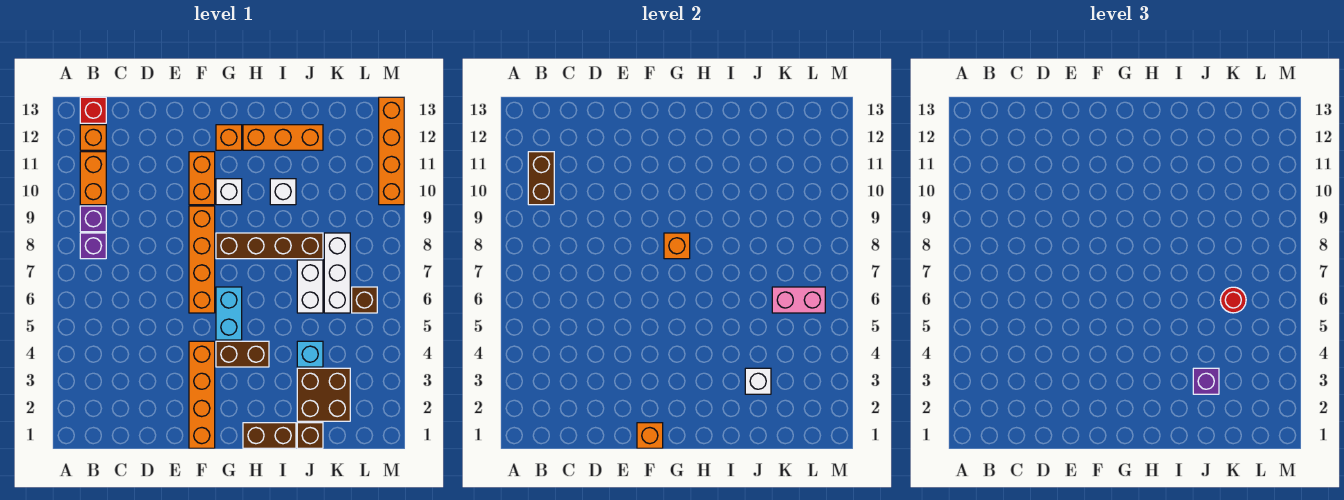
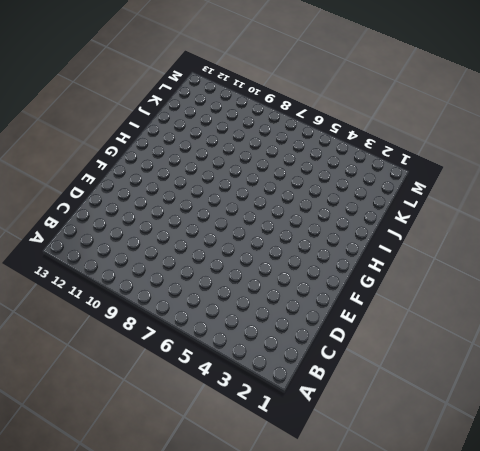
none -> purple brick B8 level 1
none -> purple brick B9 level 1
none -> orange brick B10:B11 level 1
none -> orange brick B12 level 1

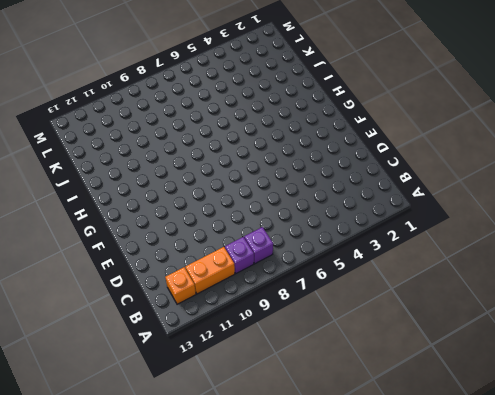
none -> red brick B13 level 1
none -> orange brick F1:F4 level 1
none -> orange brick F6:F9 level 1
none -> orange brick F10:F11 level 1

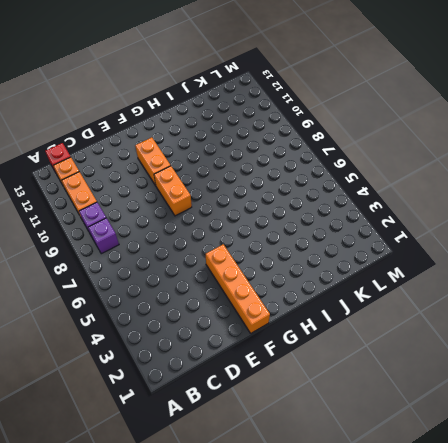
orange brick F8:F9 level 1 -> orange brick F6:F9 level 1
none -> brown brick G4:H4 level 1
none -> cyan brick G5:G6 level 1
none -> brown brick G8:J8 level 1
none -> white brick G10 level 1

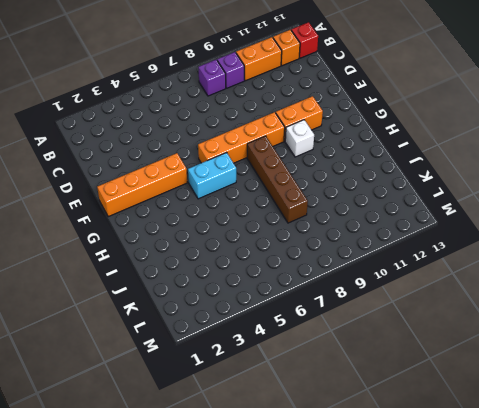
none -> brown brick G4:H4 level 1
none -> orange brick G12 level 1
none -> brown brick H1:I1 level 1
none -> orange brick H12:J12 level 1

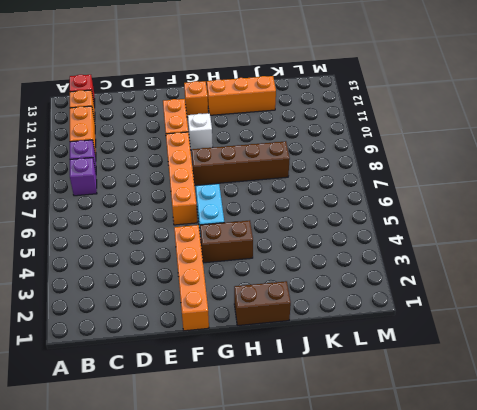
none -> white brick I10 level 1
none -> brown brick J1 level 1
none -> brown brick J2:K3 level 1
none -> cyan brick J4 level 1

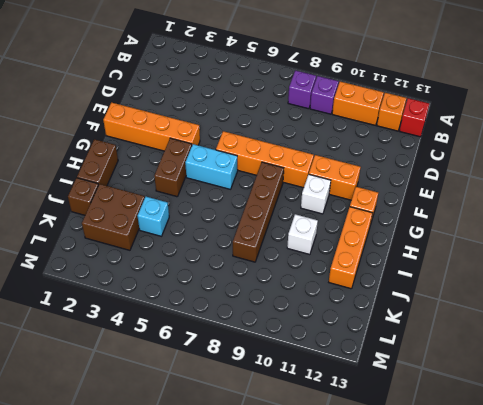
none -> white brick J6:J7 level 1
none -> white brick K6:K8 level 1
none -> brown brick L6 level 1
none -> orange brick M10:M13 level 1

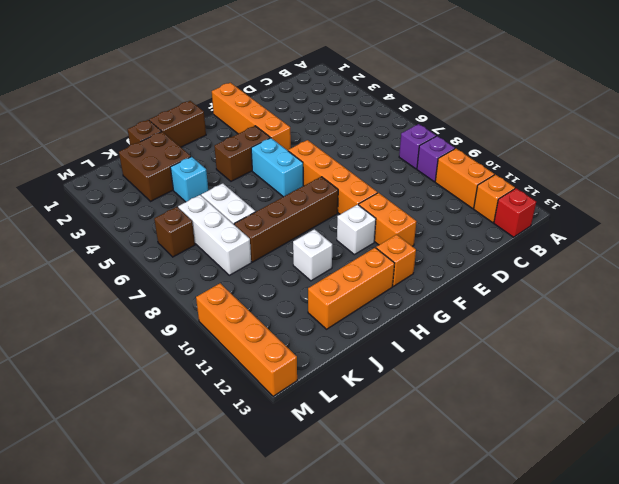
none -> brown brick B10:B11 level 2
none -> orange brick F1 level 2
none -> orange brick G8 level 2
none -> white brick J3 level 2

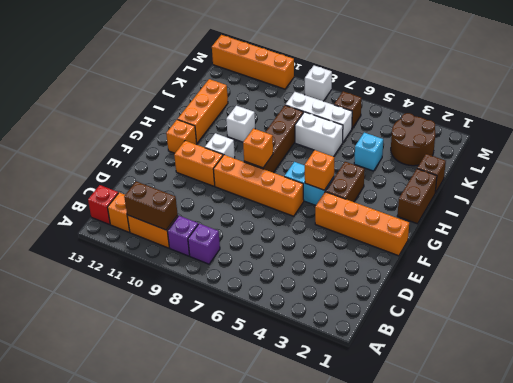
orange brick G5 level 2 -> orange brick F1 level 2
brown round brick K2:L3 level 1 -> brown brick J2:K3 level 1
white brick M8 level 1 -> white brick J3 level 2
none -> pink brick K6:L6 level 2
none -> purple brick J3 level 3
none -> red round brick K6 level 3

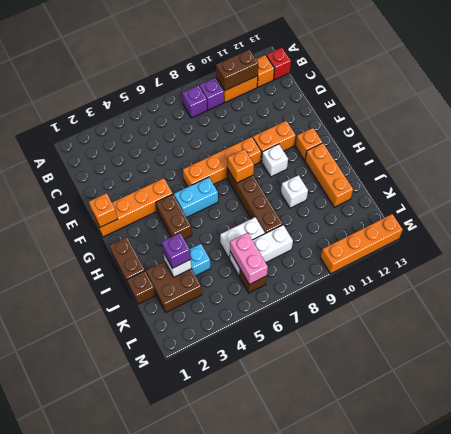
none -> red round brick K6 level 3

